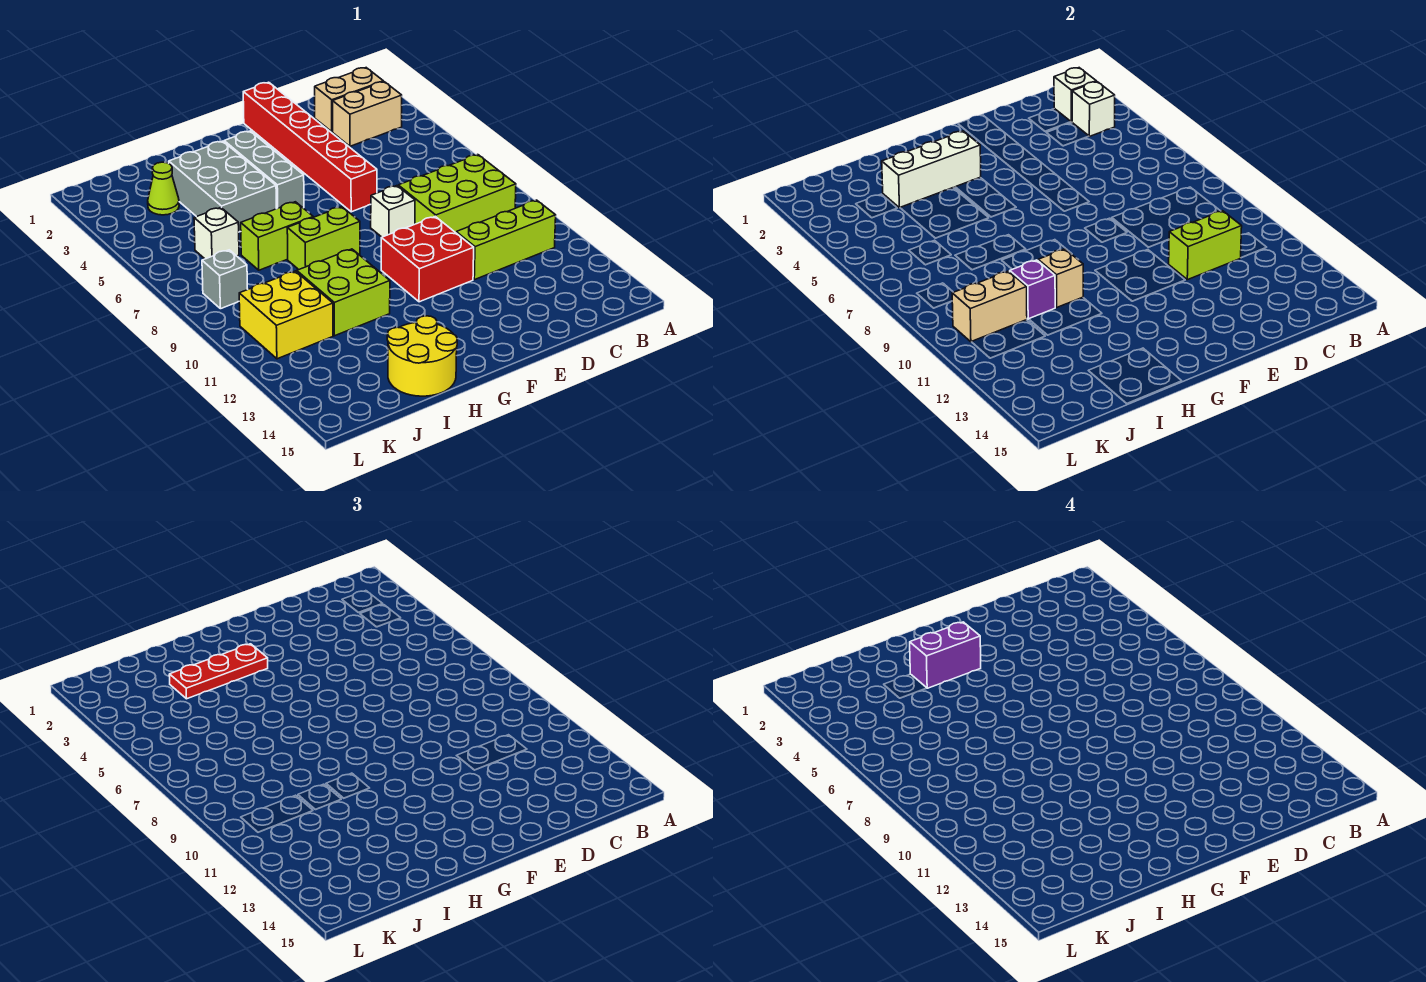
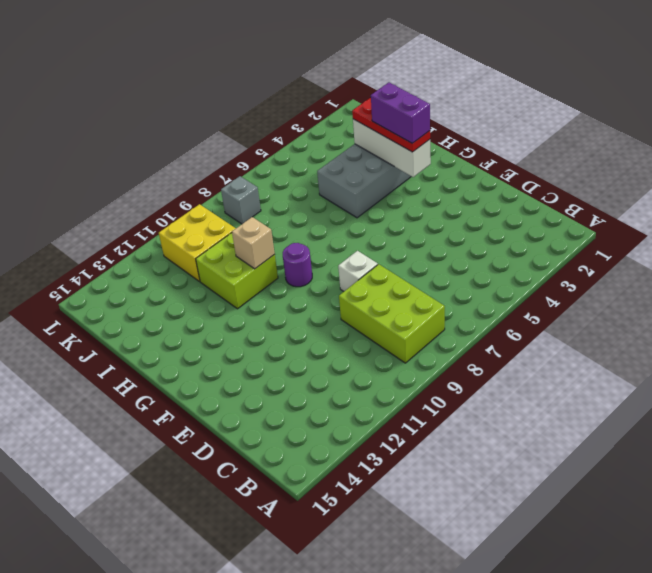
purple round brick G9 level 1 -> none
none -> tan brick B2:C2 level 1
none -> tan brick B3:C3 level 1
none -> lime brick B11:D11 level 1

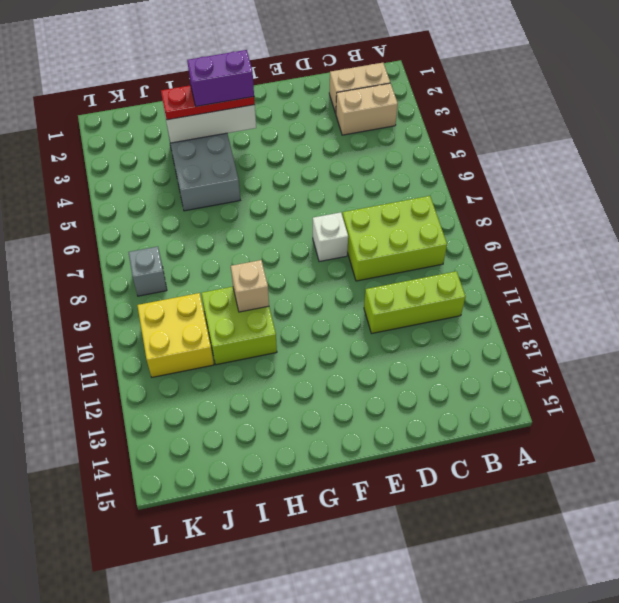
none -> red brick E1:E6 level 1
none -> red brick E10:F11 level 1
none -> grey brick G3:G5 level 1

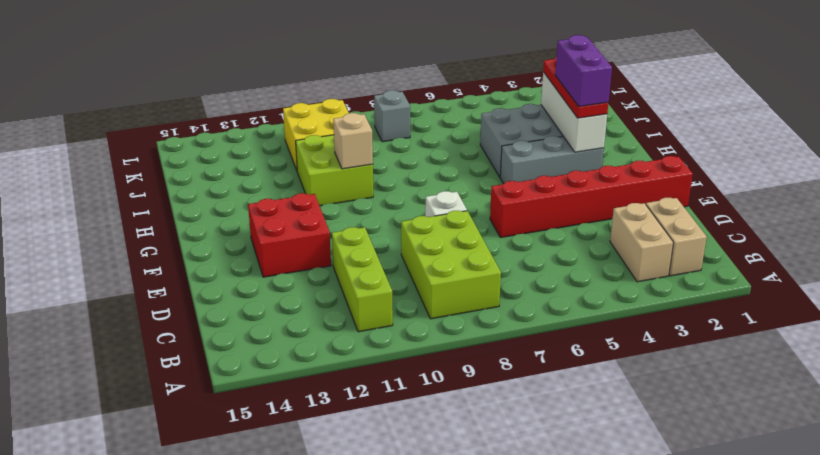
red brick E12:F13 level 1 -> red brick E10:F11 level 1
none -> lime brick G8:H8 level 1
none -> lime brick H7:I7 level 1
none -> yellow round brick H14:I15 level 1

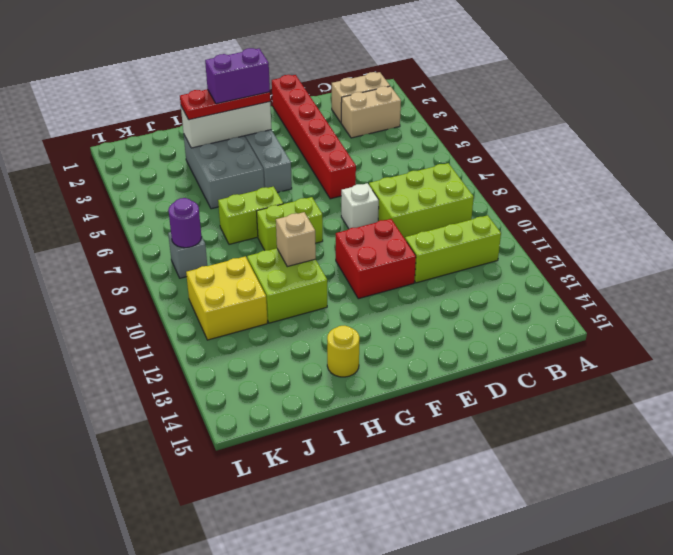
yellow round brick H14 level 1 -> yellow round brick H14:I15 level 1
purple round brick K8 level 2 -> none
none -> lime cone J3 level 1
none -> white brick J6 level 1
none -> white brick B2 level 2

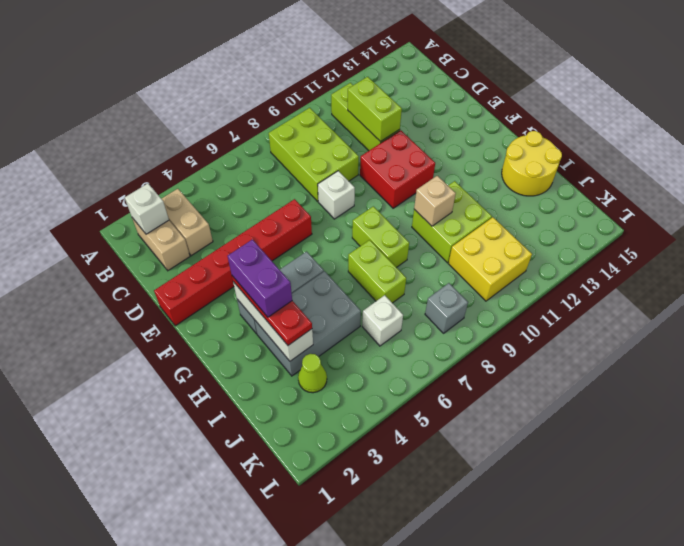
none -> white brick B3 level 2
none -> purple brick I10 level 2
none -> tan brick J10:K10 level 2

